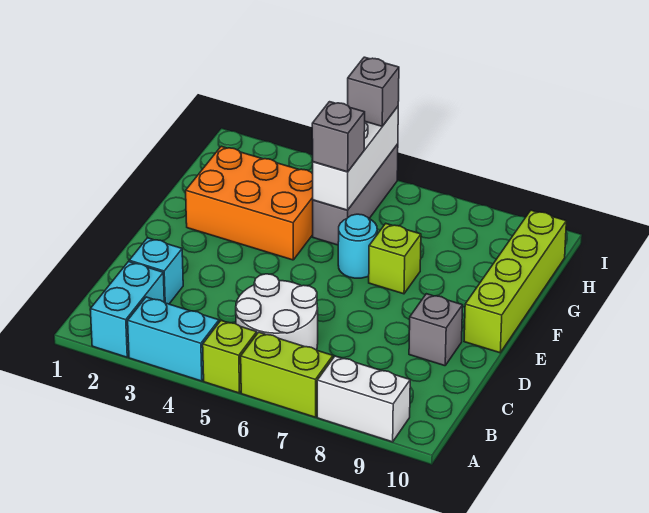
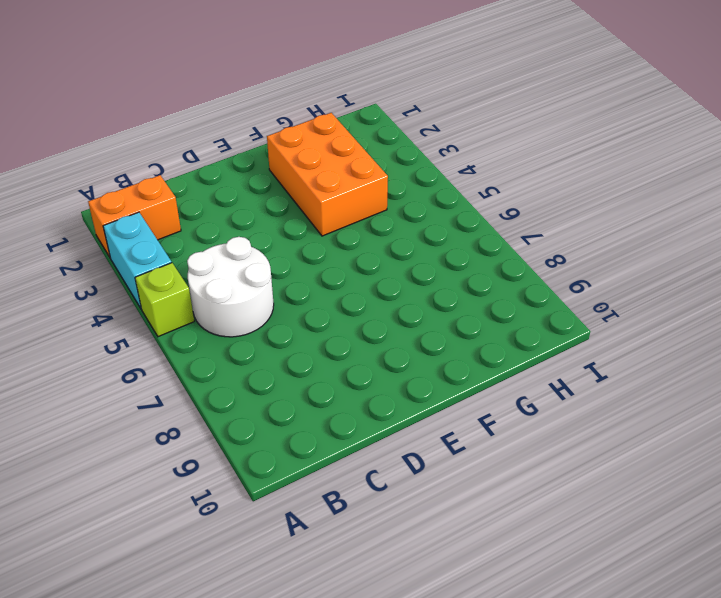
orange brick A2:B2 level 1 -> cyan brick A2:B2 level 1
none -> lime brick A6:A7 level 1
none -> white brick A8:A9 level 1
none -> cyan brick C2 level 1

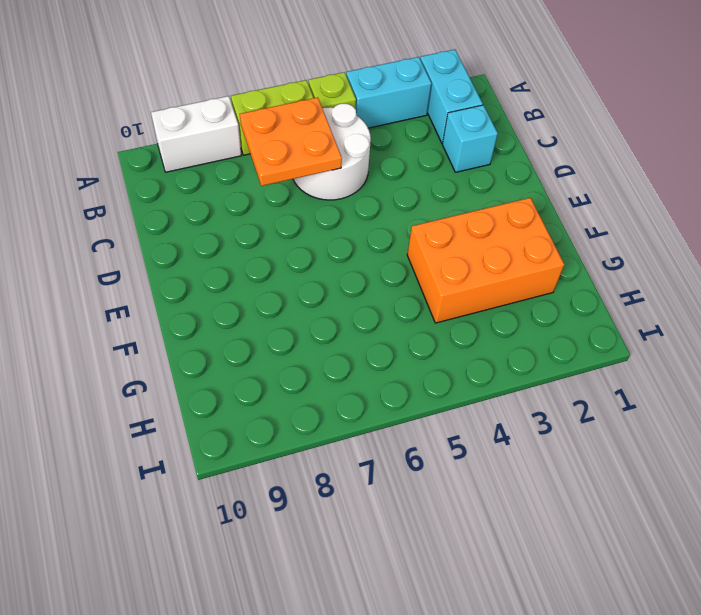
orange plate B6:C7 level 2 -> none
none -> grey brick D9 level 1
none -> lime brick E10:H10 level 1
none -> cyan round brick F6 level 1

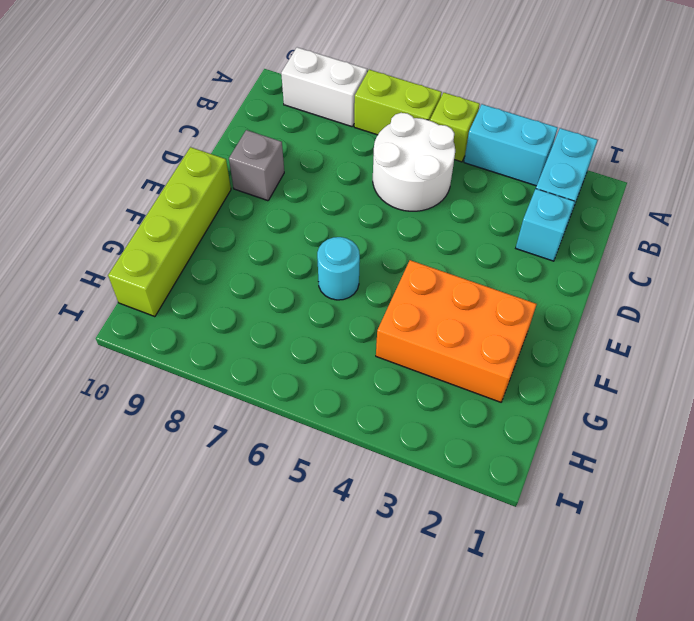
none -> lime brick F7 level 1
none -> grey brick G5:I5 level 1
none -> white brick G5:I5 level 2

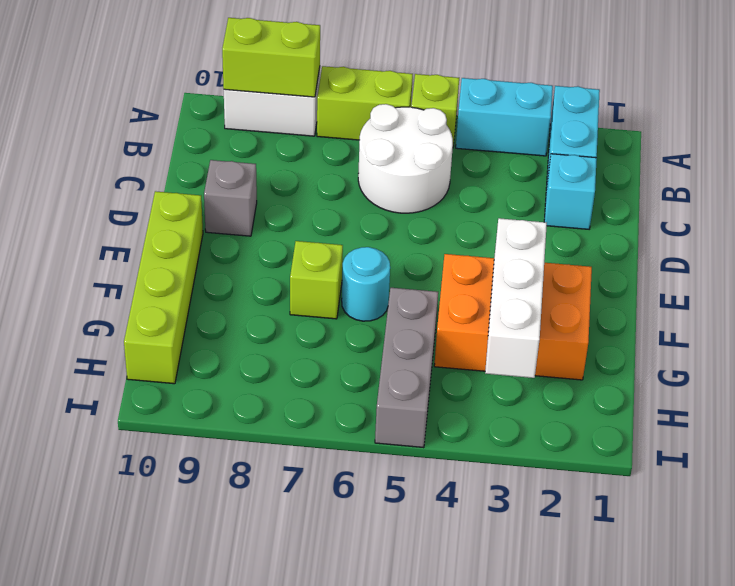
lime brick A8:A9 level 2 -> none
white brick F3:H3 level 2 -> white brick G5:I5 level 2
none -> grey brick G5 level 3
none -> grey brick I5 level 3

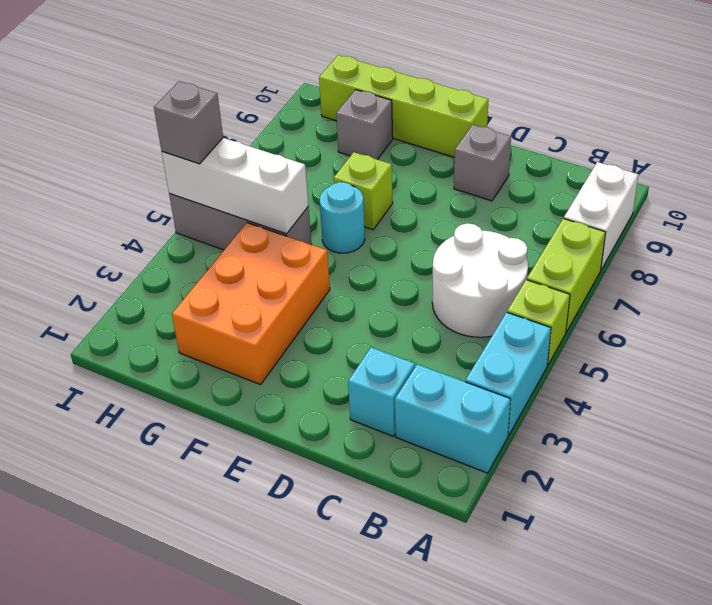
grey brick G9 level 1 -> grey brick G5 level 3

